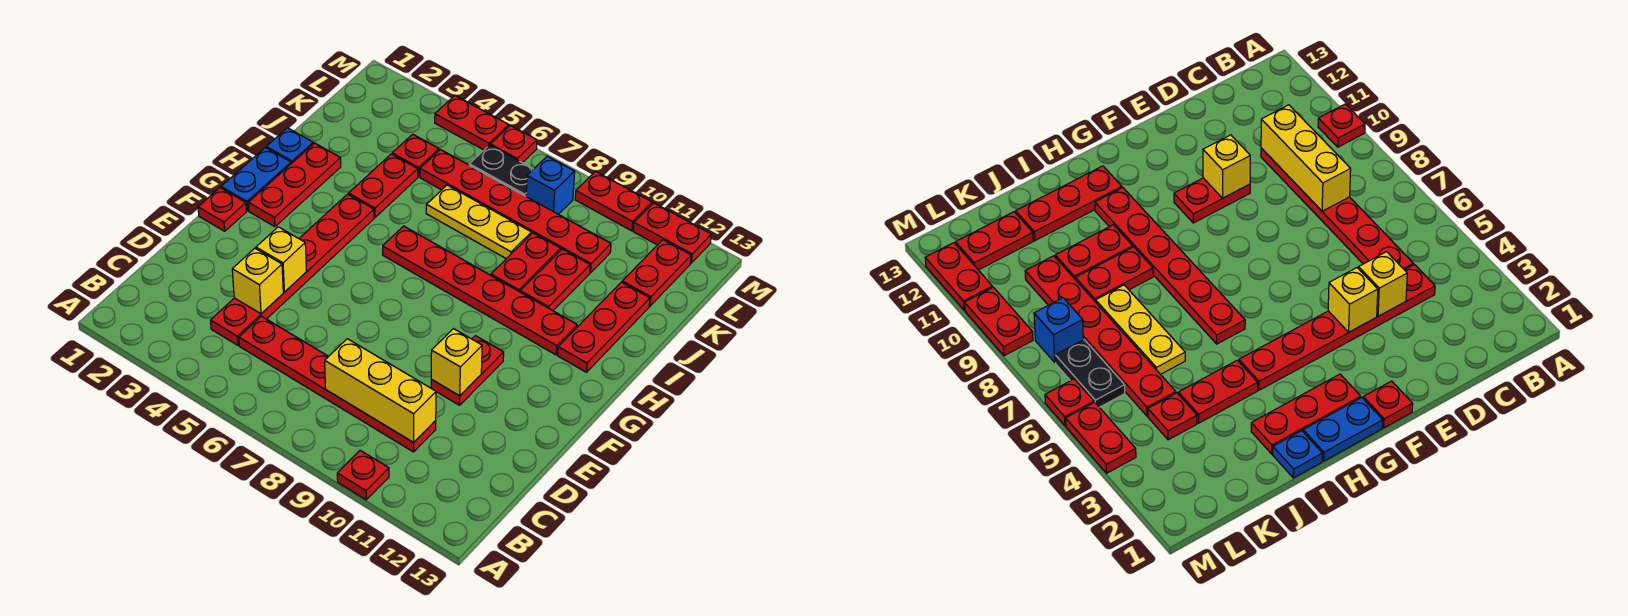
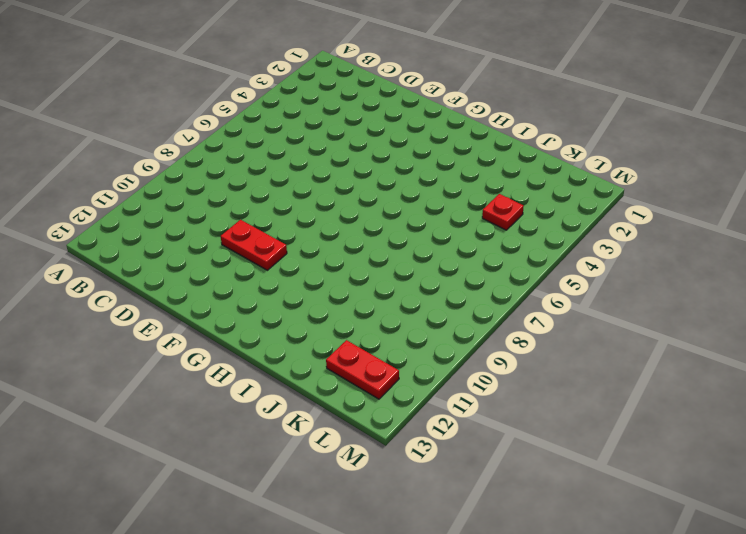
none -> red plate A10 level 1
none -> red plate C4:H4 level 1
none -> red plate C5:C10 level 1

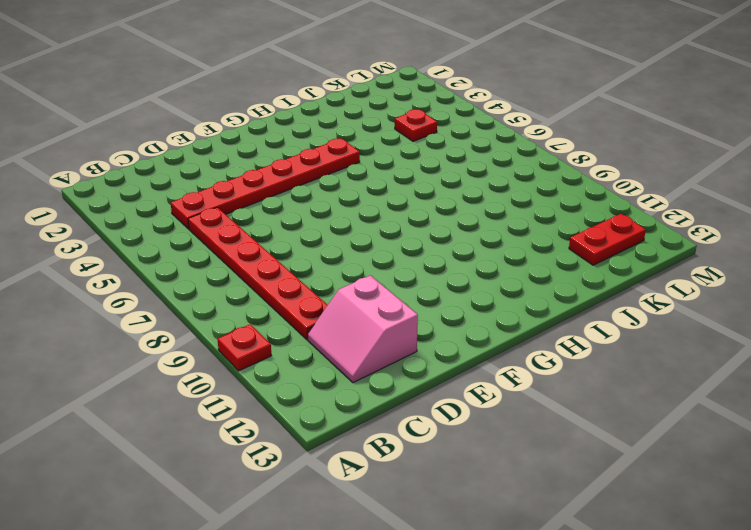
pink slope C11:D12 level 1 top D -> none
none -> red plate E10:F10 level 1
none -> red plate F1 level 1
none -> blue plate G1:H1 level 1

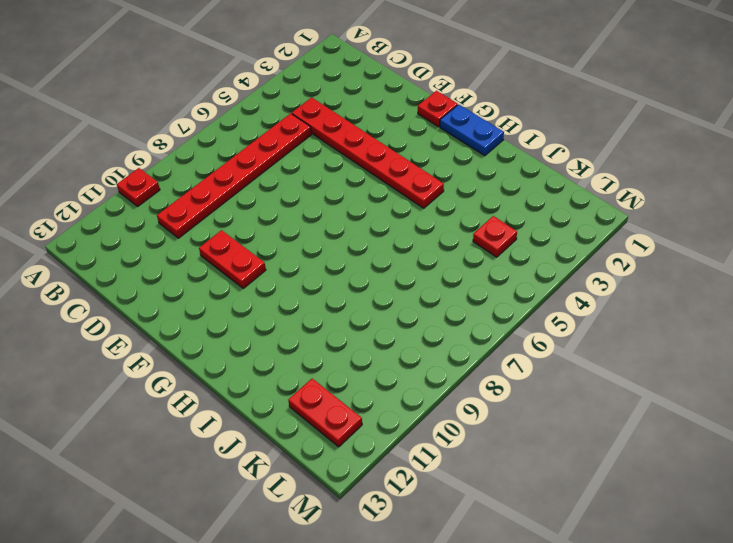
none -> red plate G2:I2 level 1
none -> red plate H6:H11 level 1
none -> red plate H12:J12 level 1

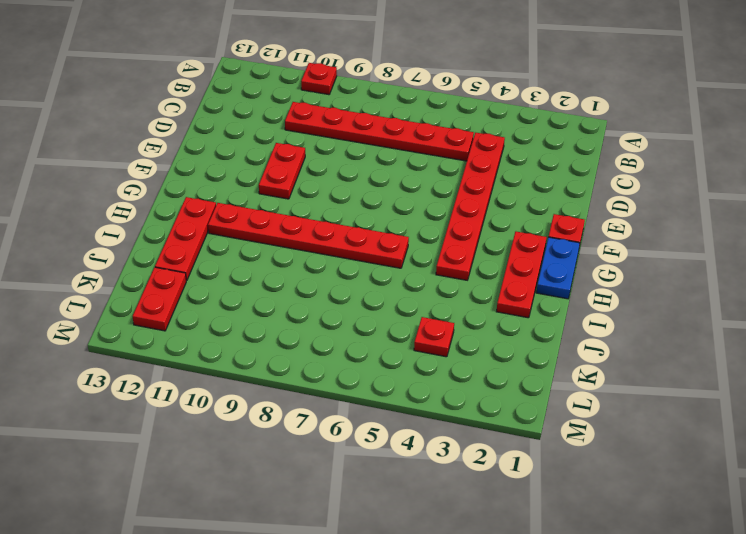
none -> blue plate I1 level 1
none -> red plate I4:J4 level 1
none -> red plate I9:J9 level 1

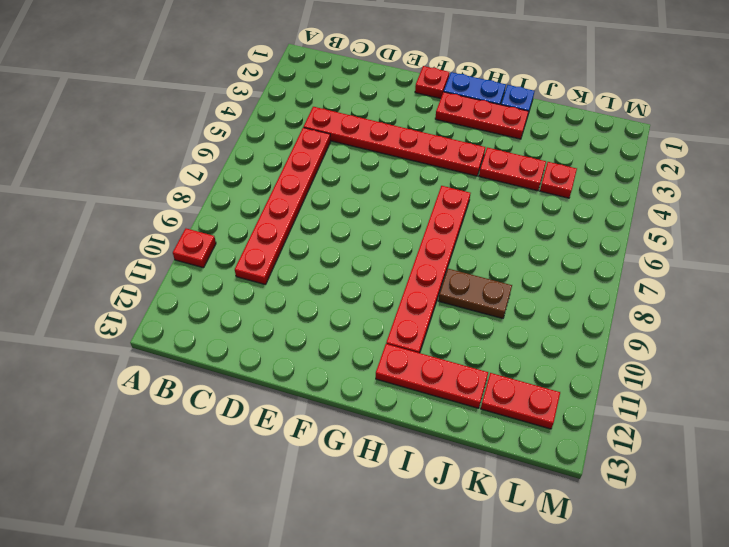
brown plate I9:J9 level 1 -> red plate I9:J9 level 1
none -> red plate E10:F10 level 1
none -> red plate I10:J10 level 1
none -> yellow plate J6:J8 level 1

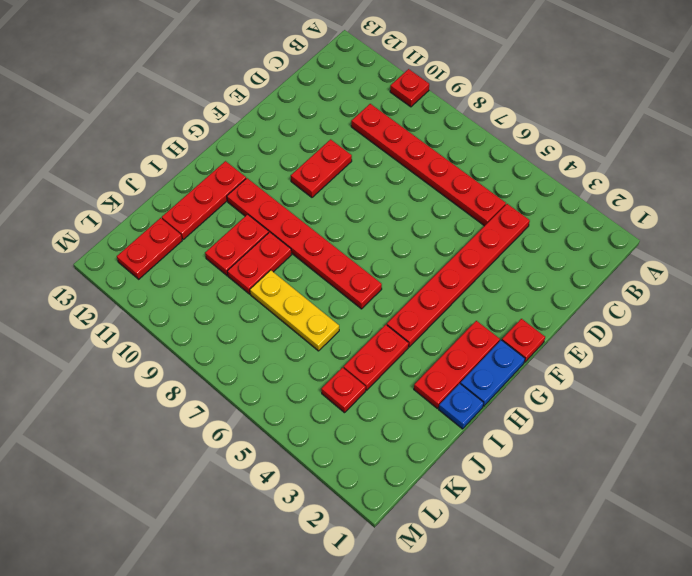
none -> red plate K5:K10 level 1
none -> black plate L6:L7 level 1
none -> blue brick L8 level 1

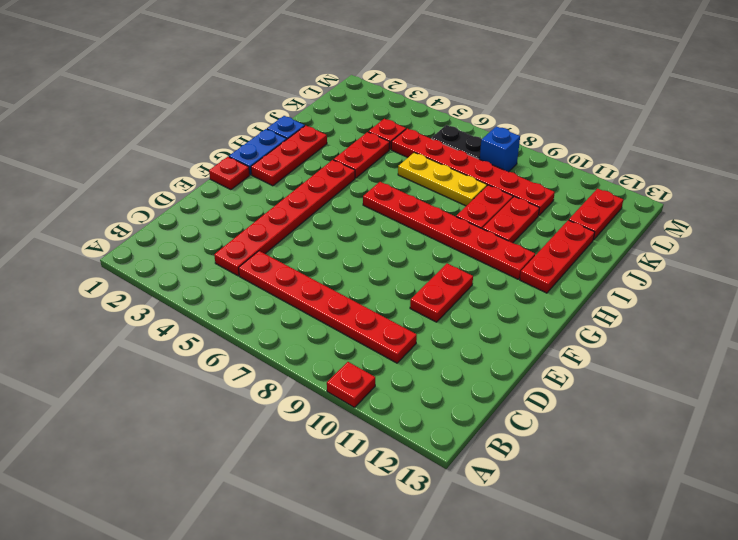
none -> red plate M4:M5 level 1
none -> red plate M6 level 1
none -> red plate M9:M10 level 1

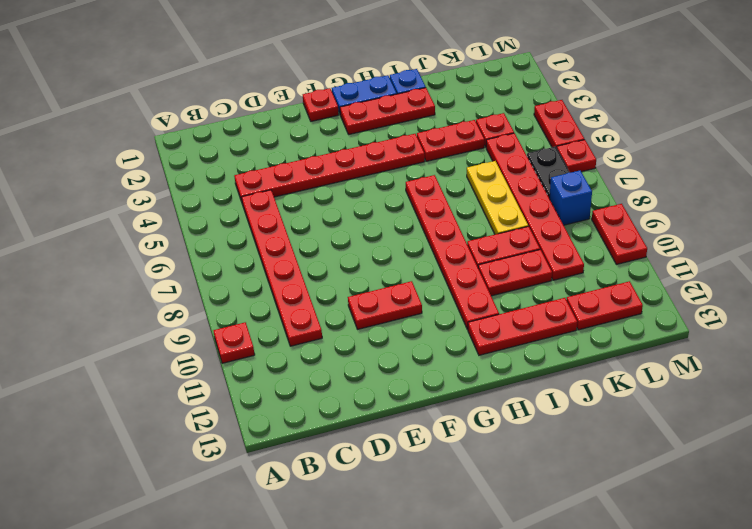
none -> red plate M11:M12 level 1
none -> yellow brick C8:C10 level 2
none -> yellow brick D4 level 2

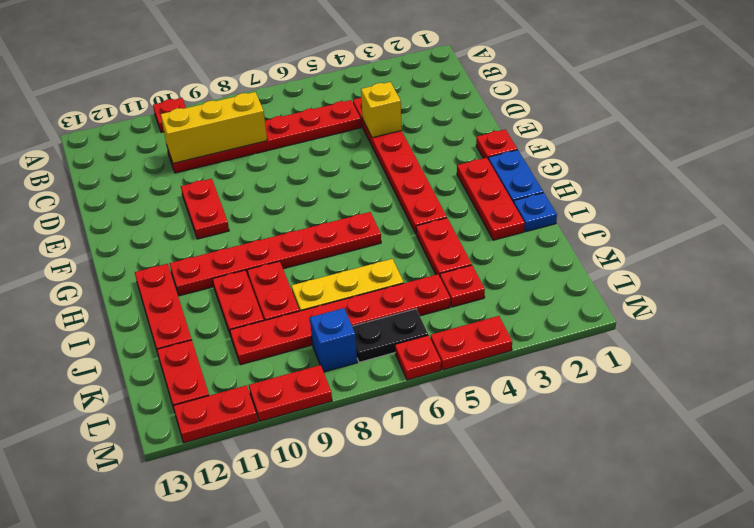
none -> yellow brick E4 level 2
none -> yellow brick E10 level 2

